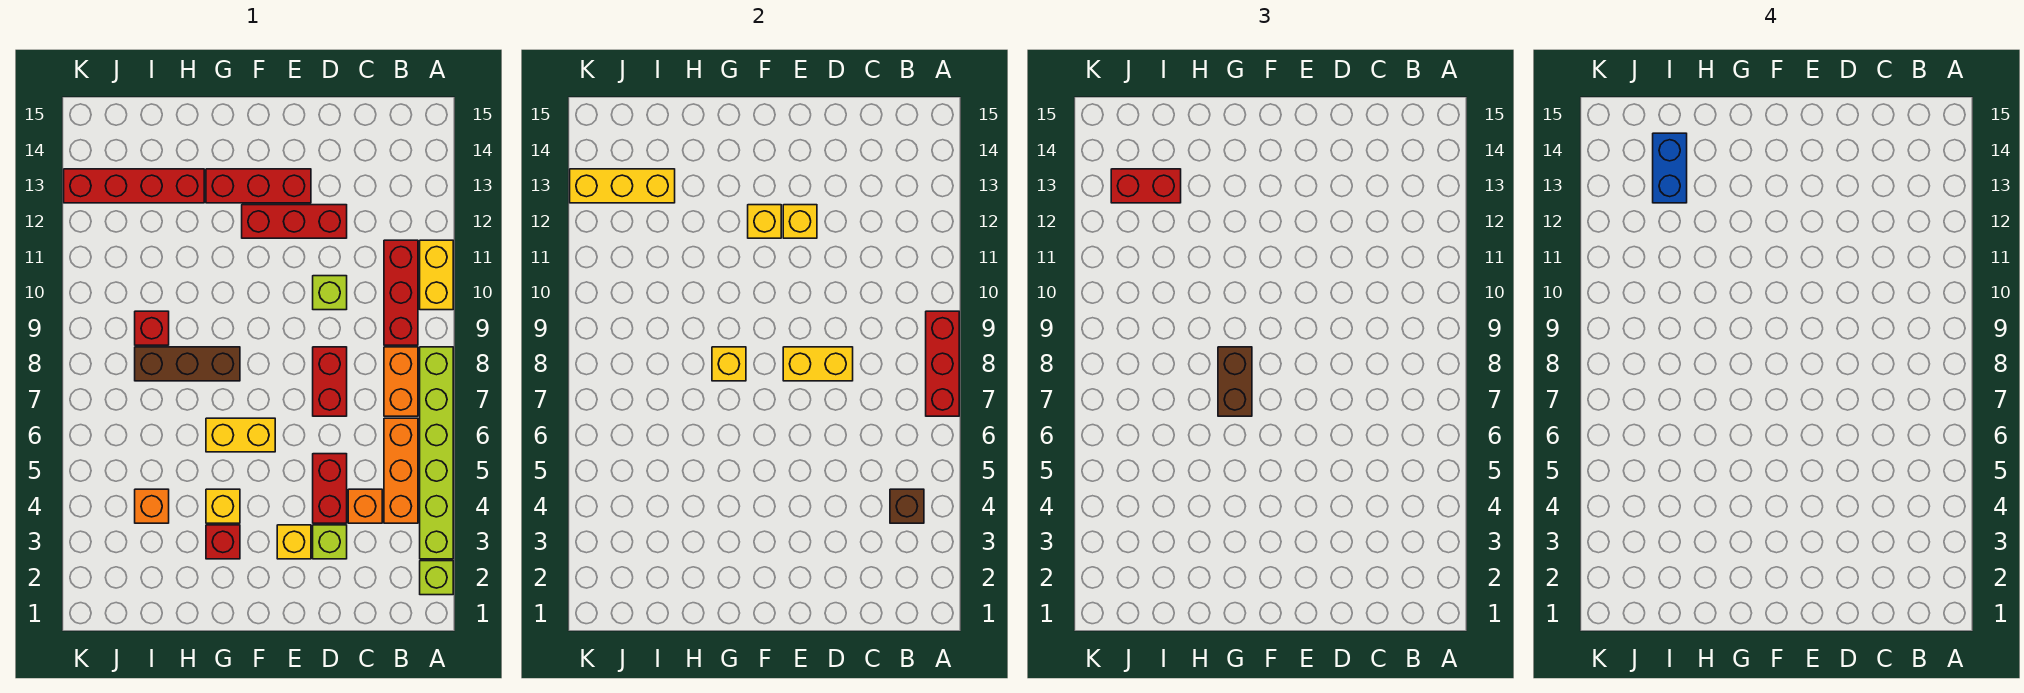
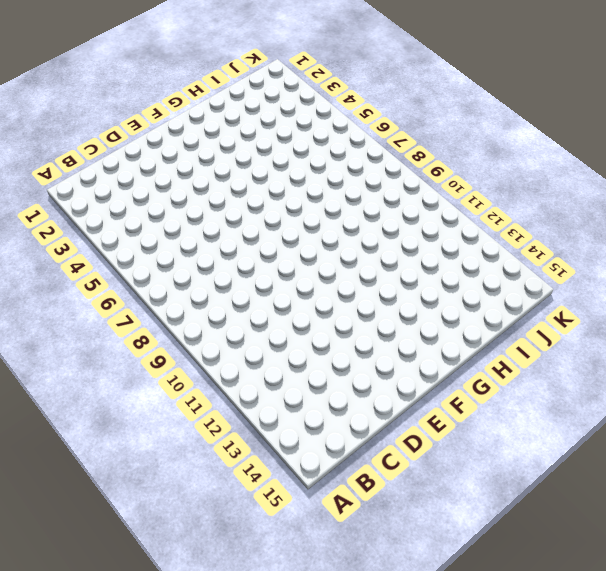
none -> lime brick A2 level 1
none -> lime brick A3:A8 level 1
none -> yellow brick A10:A11 level 1
none -> orange brick B4:B6 level 1

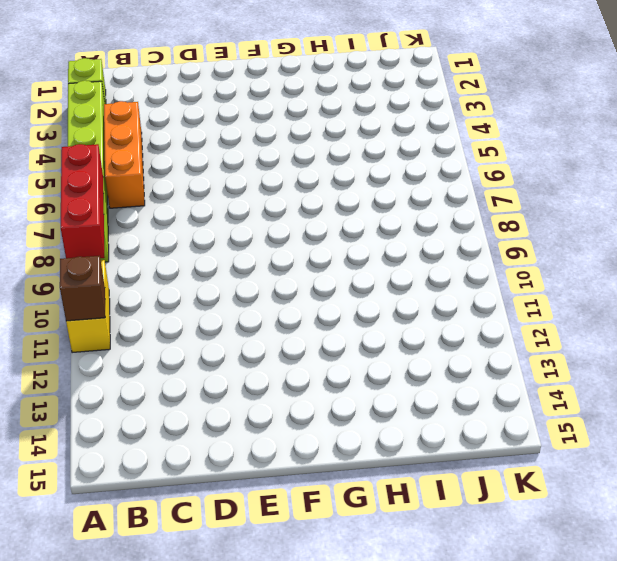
brown brick A11 level 2 -> brown brick B4 level 2
none -> orange brick B7:B8 level 1
none -> red brick B9:B11 level 1
none -> orange brick C4 level 1
none -> lime brick D3 level 1

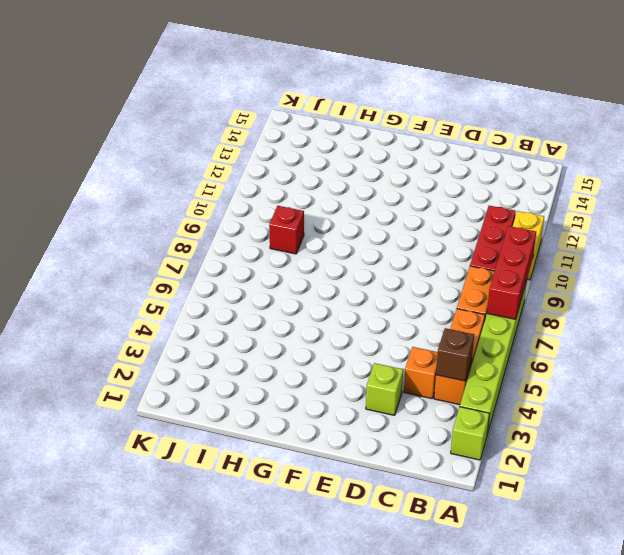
none -> red brick D4:D5 level 1
none -> red brick D7:D8 level 1
none -> lime brick D10 level 1
none -> red brick D12:F12 level 1

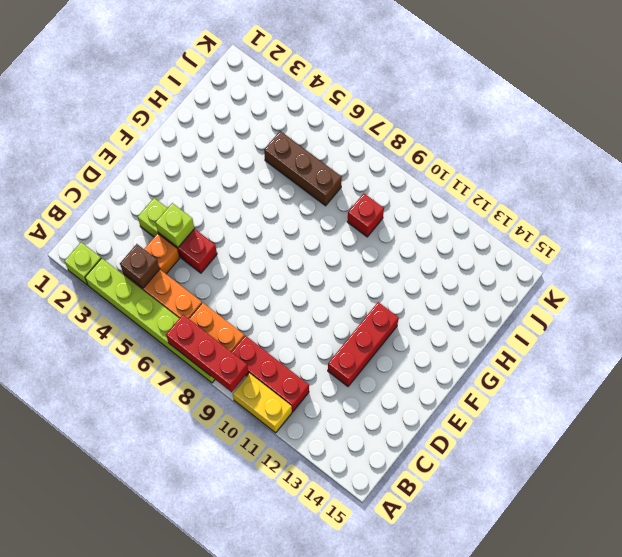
lime brick D4 level 2 -> lime brick D10 level 1
brown brick I5:I7 level 1 -> brown brick G8:I8 level 1
none -> red brick D7:D8 level 1
none -> yellow brick E3 level 1
none -> red brick E13:G13 level 1
none -> yellow brick F6:G6 level 1

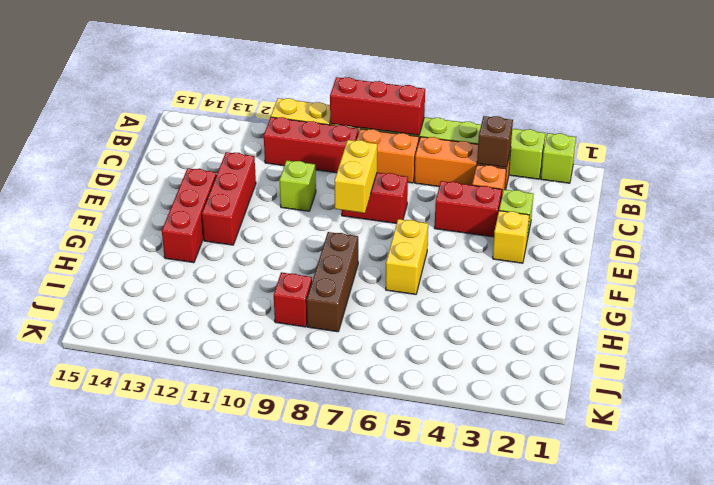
none -> red brick G3 level 1
none -> yellow brick G4 level 1
none -> red brick H13:K13 level 1
none -> orange brick I4 level 1

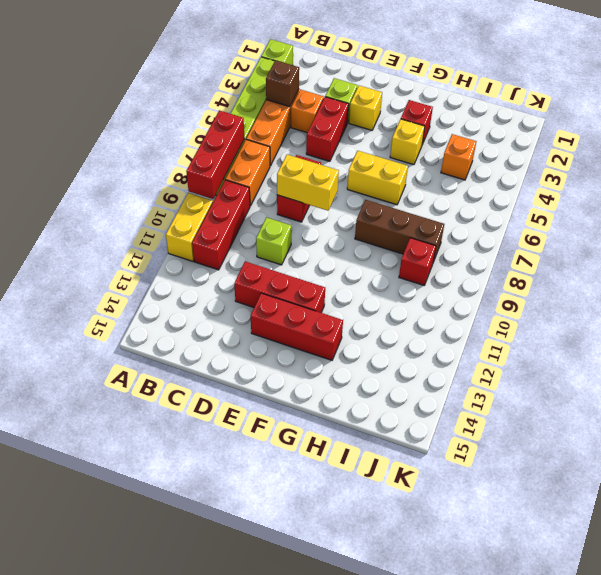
none -> red brick H13:K13 level 1
none -> yellow brick E12 level 2
none -> yellow brick F12 level 2
none -> yellow brick G8 level 2

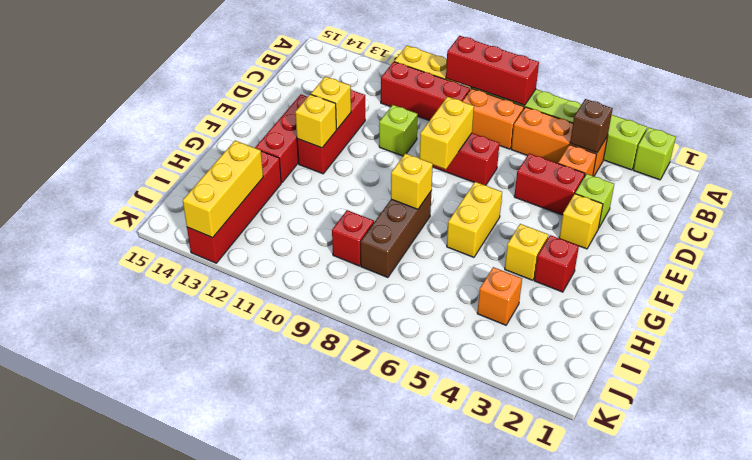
none -> brown brick G7:G8 level 3
none -> red brick I13:J13 level 3
none -> blue brick I13:I14 level 4

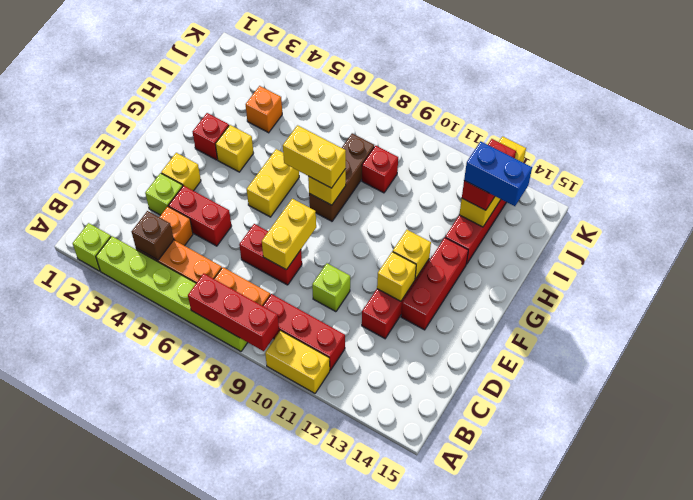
yellow brick G7:G8 level 3 -> brown brick G7:G8 level 3

